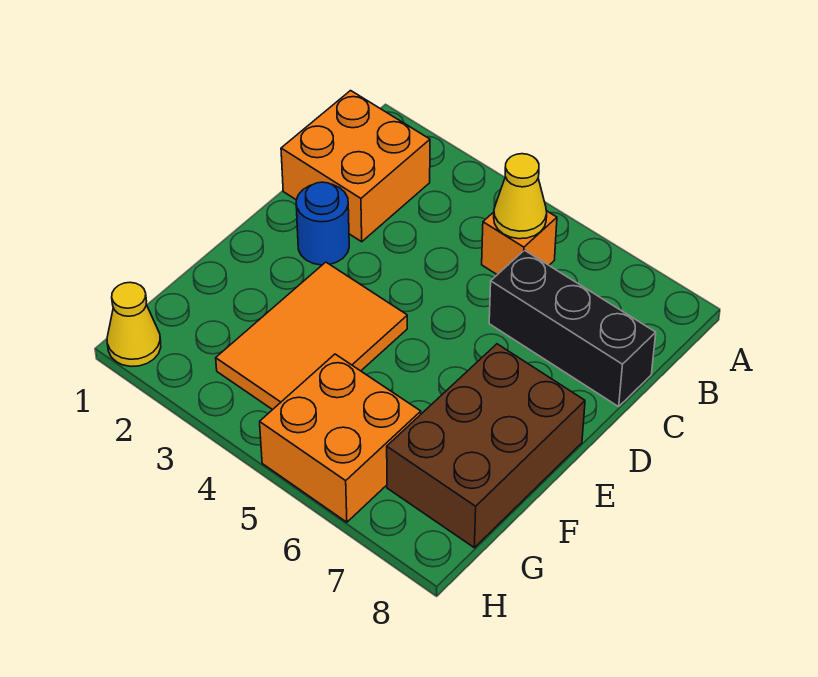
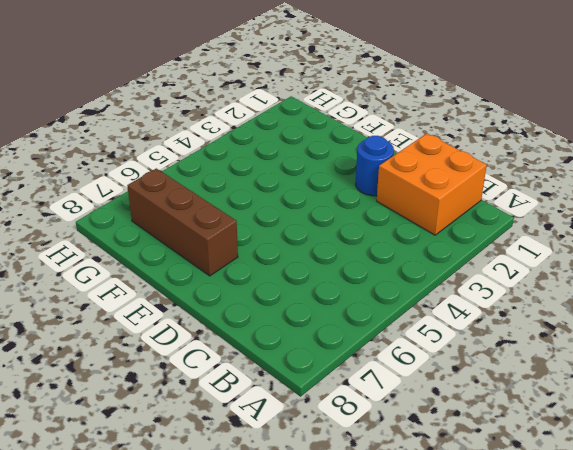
brown brick E7:G7 level 1 -> brown brick E7:G8 level 1
none -> orange brick B5 level 1
none -> black brick C6:C8 level 1

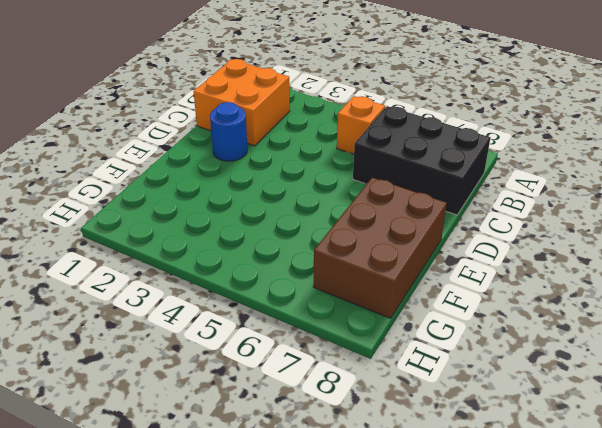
black brick B6:C8 level 1 -> black brick C6:C8 level 1
none -> orange tile E3:G4 level 1
none -> orange brick G5:H6 level 1

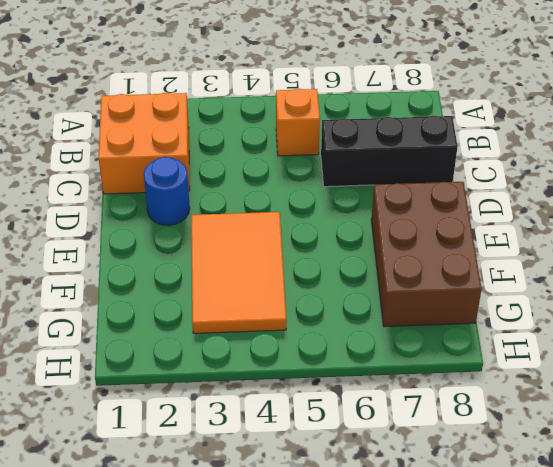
none -> orange brick G5:H6 level 1
none -> yellow cone H1 level 1

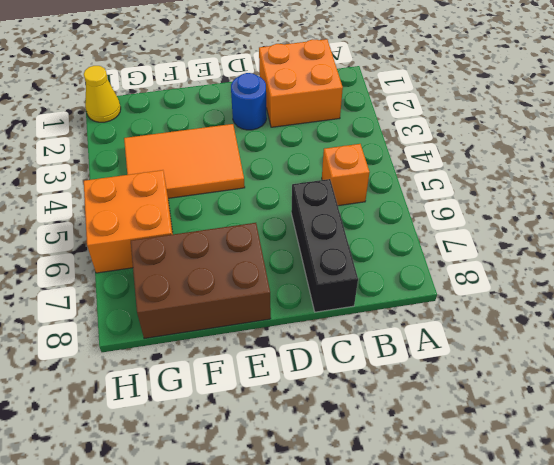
none -> yellow cone B5 level 2

